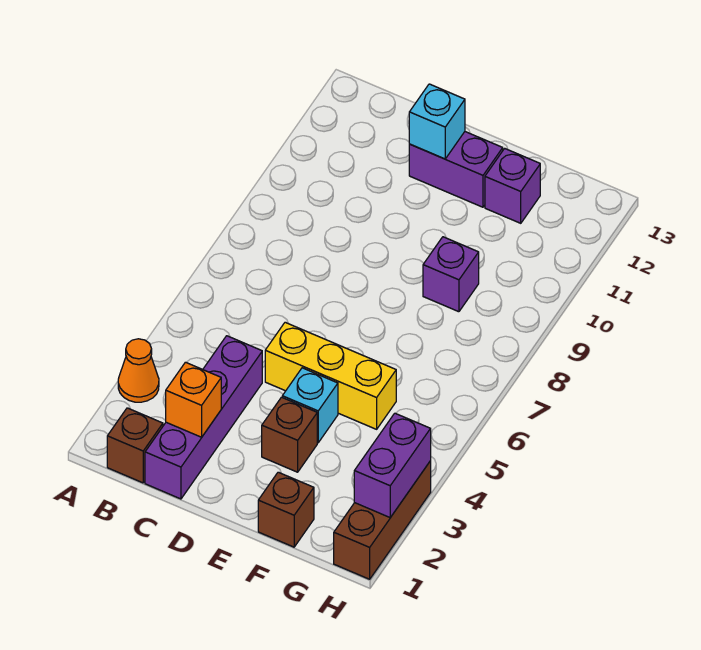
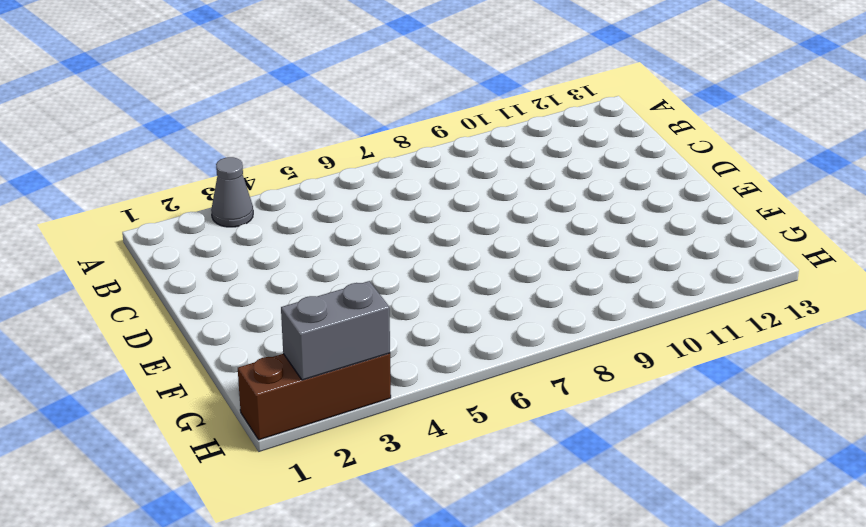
grey cone A3 level 1 -> orange cone A3 level 1
grey brick H2:H3 level 2 -> purple brick H2:H3 level 2
none -> brown brick B1 level 1
none -> purple brick C1:C4 level 1
none -> yellow brick D5:F5 level 1

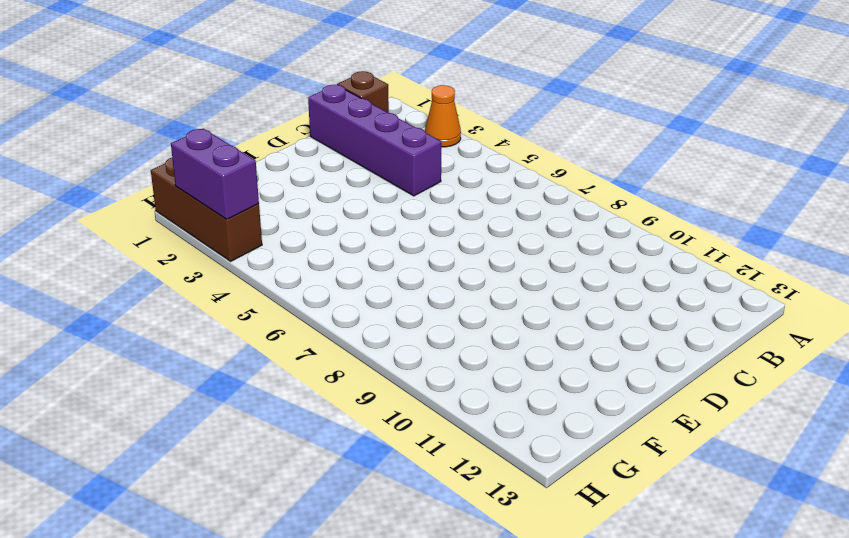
none -> yellow brick D5:F5 level 1
none -> purple brick D12:E12 level 1
none -> brown brick E3 level 1

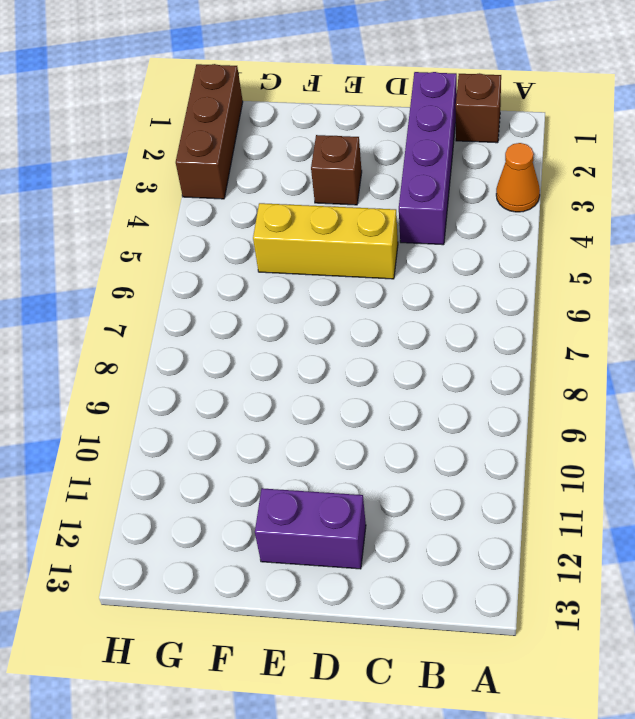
none -> cyan brick E4 level 1
none -> brown brick F1 level 1
none -> purple brick F9 level 1

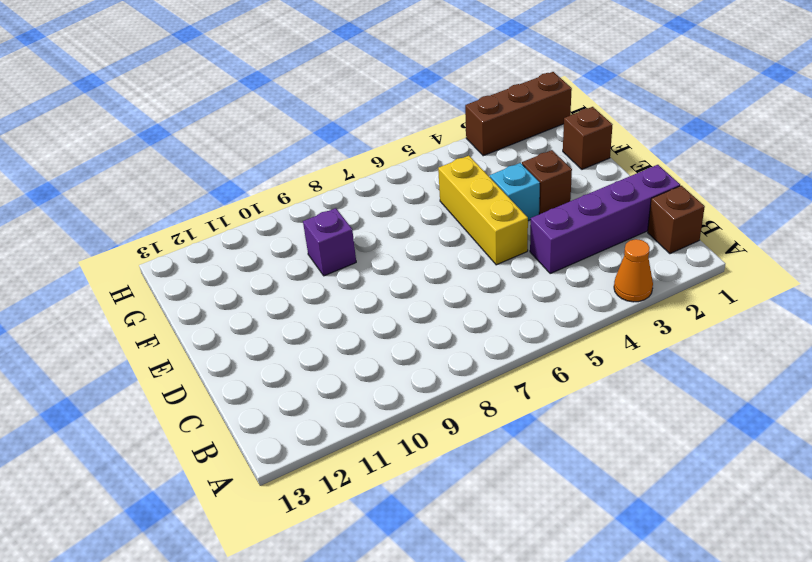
none -> purple brick D12:E12 level 1
none -> purple brick F12 level 1
none -> orange brick C2 level 2

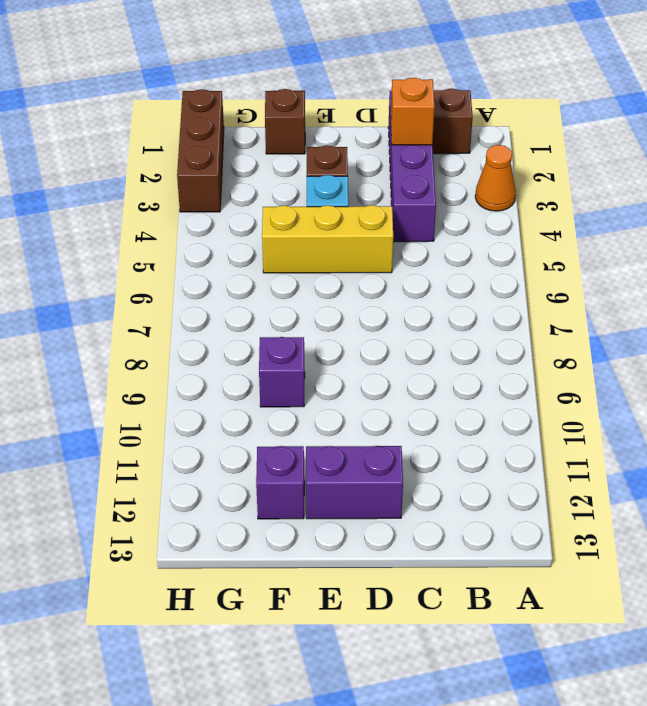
none -> cyan brick D12 level 2
none -> purple brick H2:H3 level 2

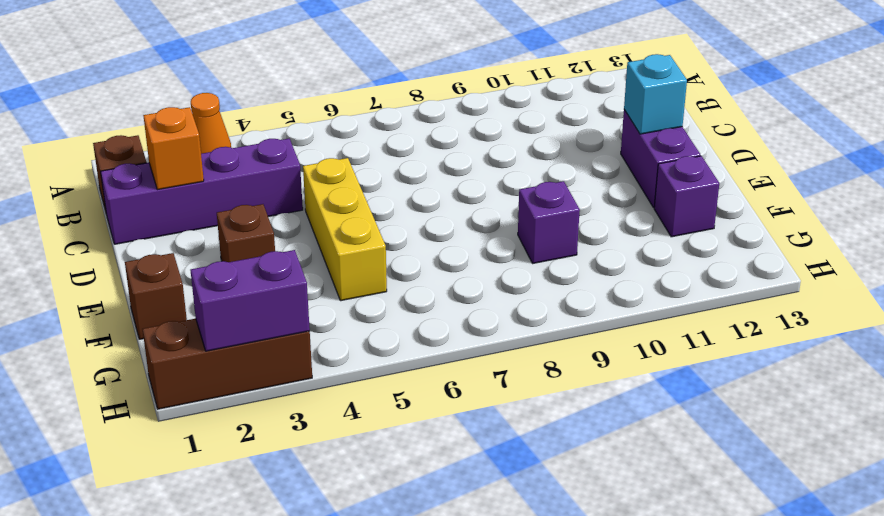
none -> cyan brick E4 level 1

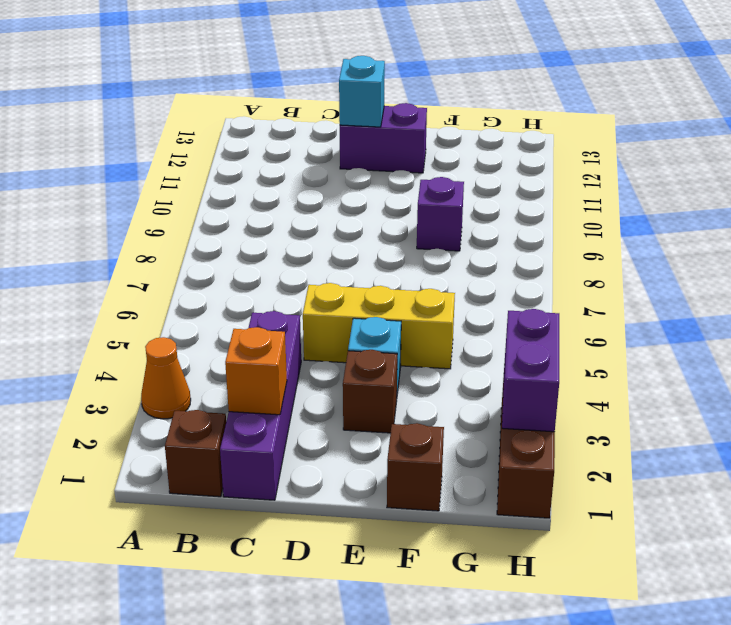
none -> purple brick F12 level 1

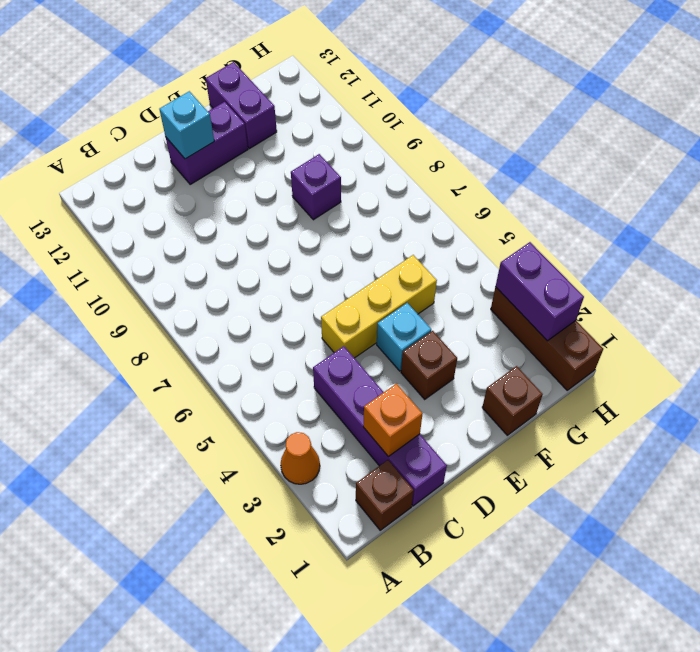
purple brick F12:F13 level 1 -> purple brick F12 level 1

